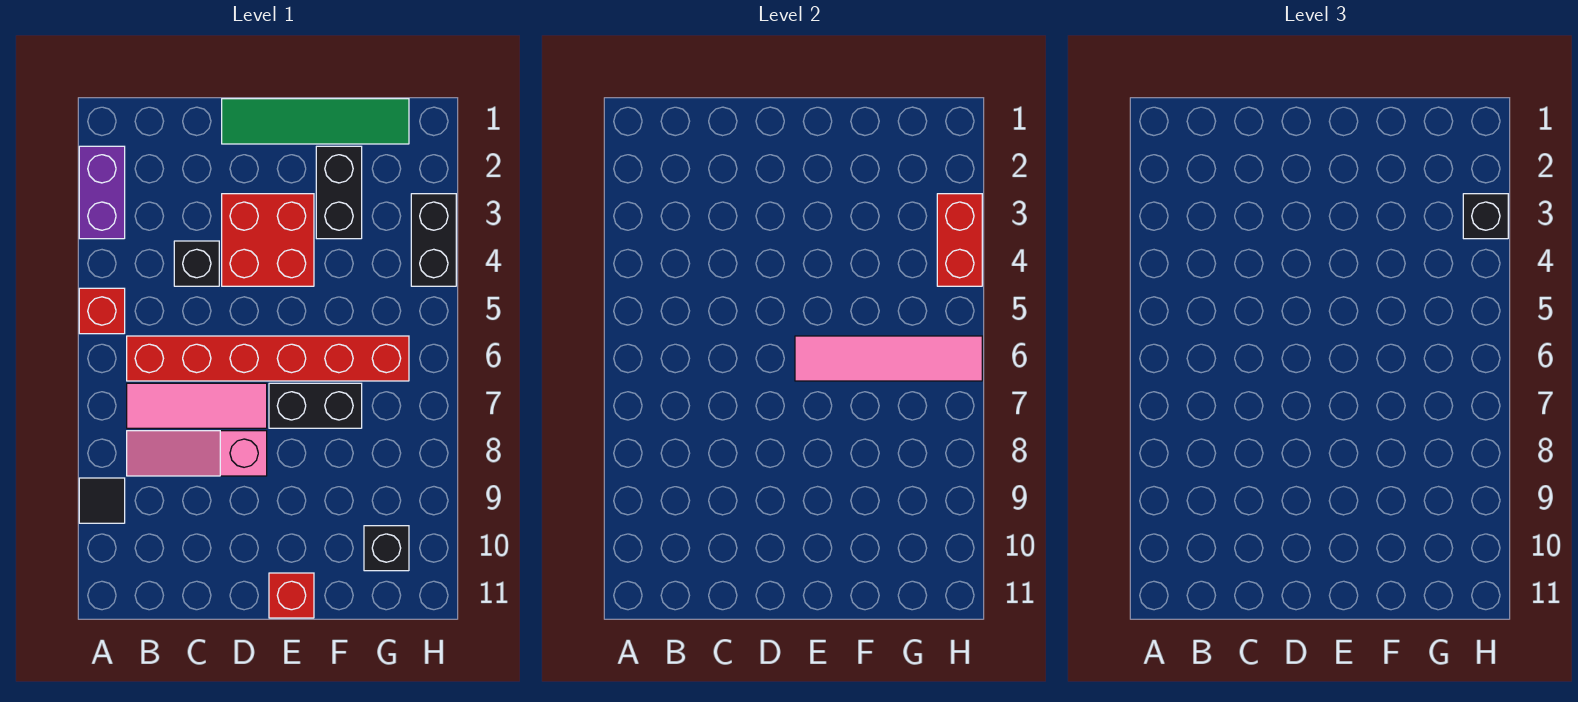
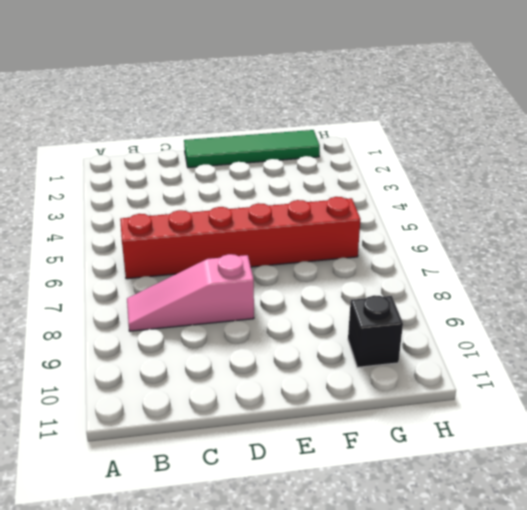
none -> purple brick A2:A3 level 1
none -> red brick A5 level 1
none -> black tile A9 level 1

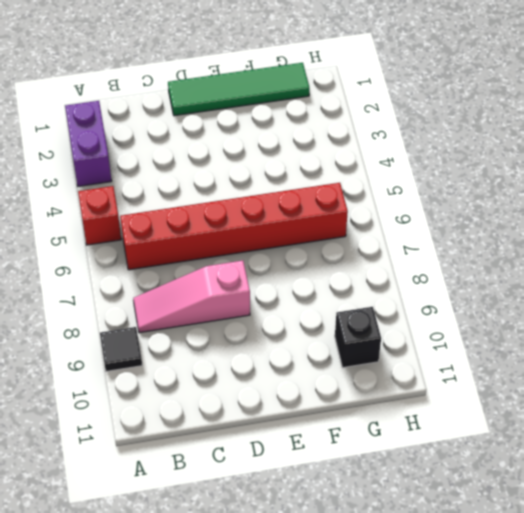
none -> pink tile B7:D7 level 1
none -> black brick C4 level 1
none -> red brick D3:E4 level 1

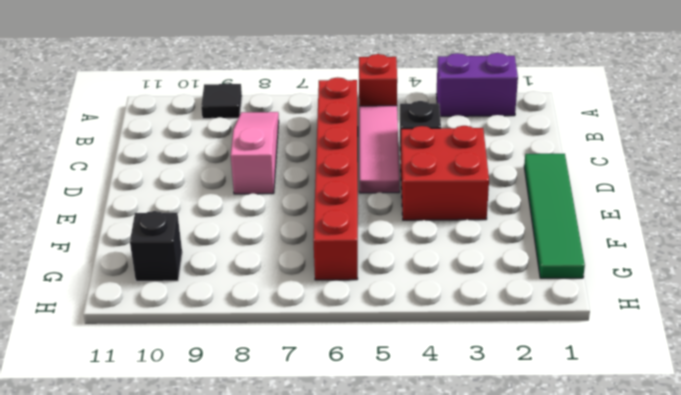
pink tile B5:D5 level 1 -> pink tile B7:D7 level 1
none -> black brick E7:F7 level 1
none -> red brick E11 level 1
none -> black brick F2:F3 level 1

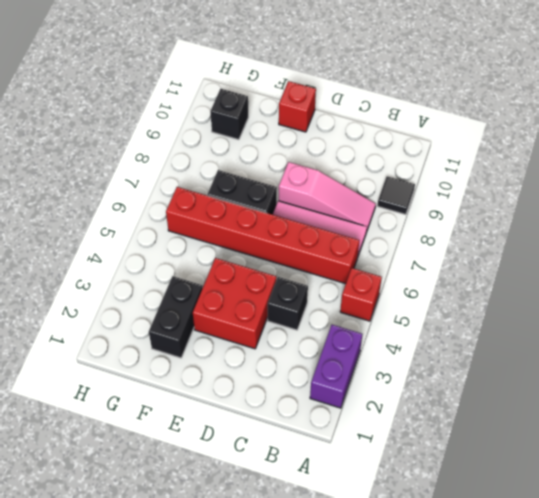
none -> green tile D1:G1 level 1
none -> black brick H3:H4 level 1
none -> pink tile E6:H6 level 2

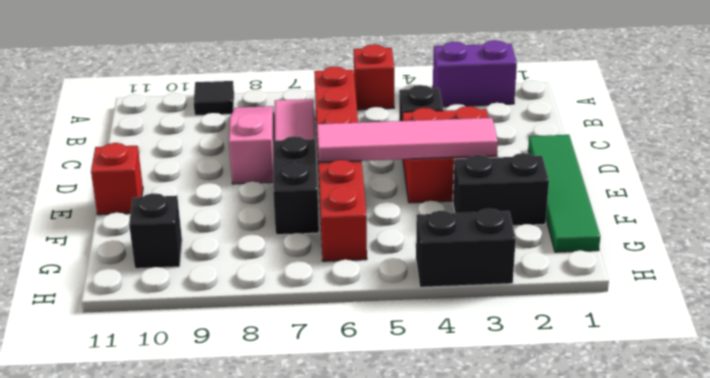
pink tile E3:E6 level 2 -> pink tile E6:H6 level 2
none -> red brick H3:H4 level 2
none -> black brick H3 level 3

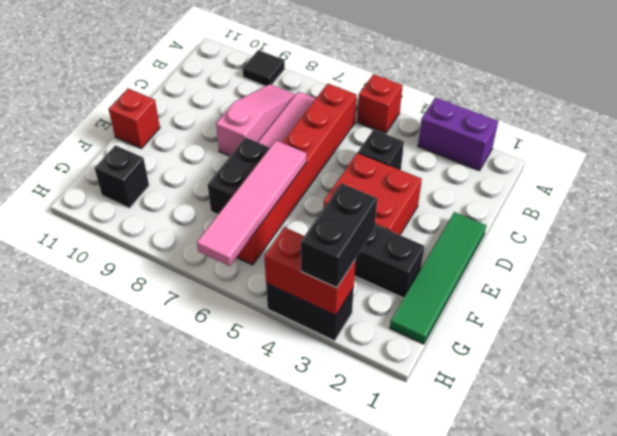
black brick G3:H3 level 3 -> black brick H3 level 3

